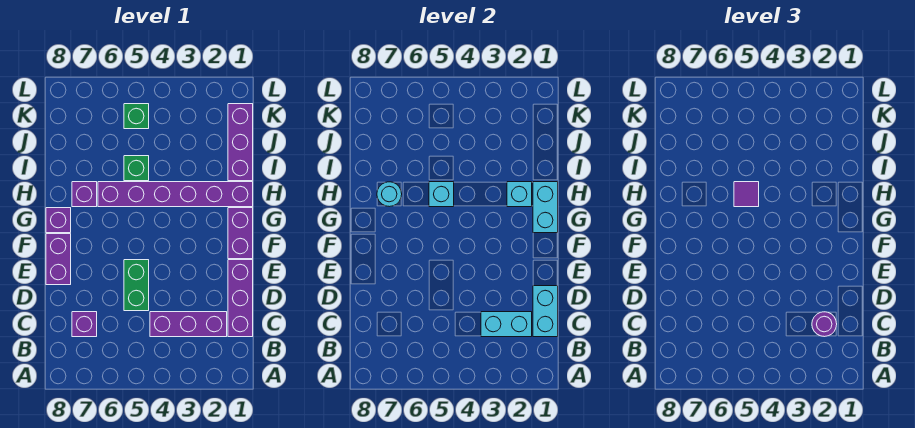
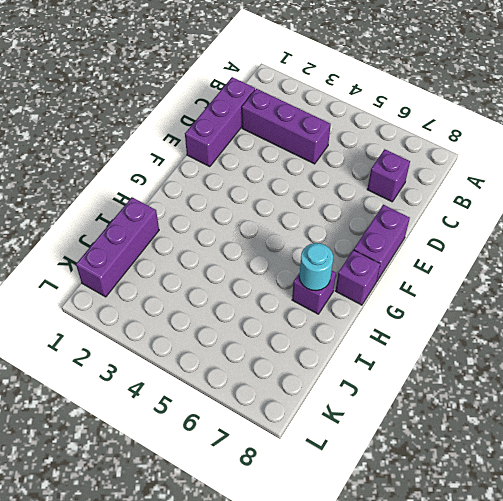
none -> green brick D5:E5 level 1
none -> purple brick F1:G1 level 1
none -> purple brick H1:H6 level 1

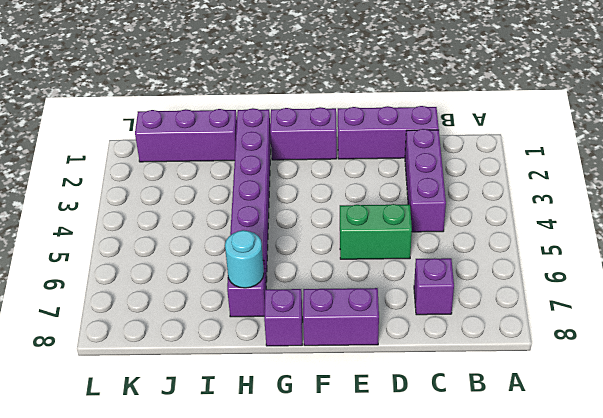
none -> green brick I5 level 1
none -> green brick K5 level 1
none -> cyan brick C1:D1 level 2

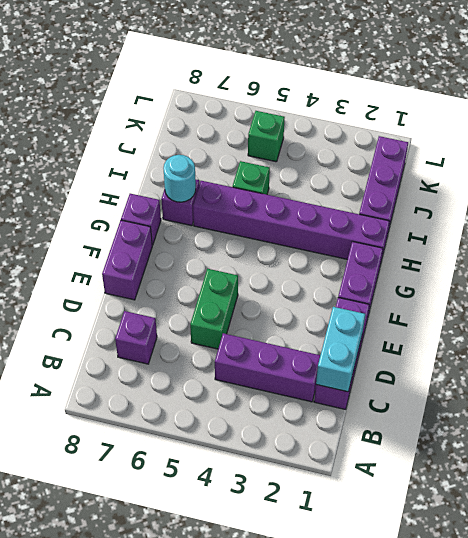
none -> cyan brick C2:C3 level 2
none -> cyan brick G1:H1 level 2
none -> cyan brick H2 level 2

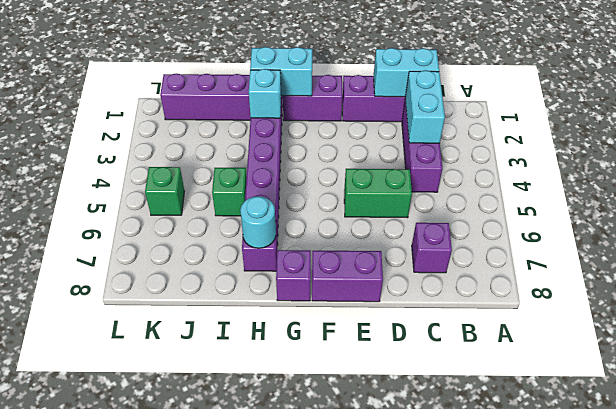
none -> cyan brick H5 level 2
none -> purple round brick C2 level 3
none -> purple tile H5 level 3

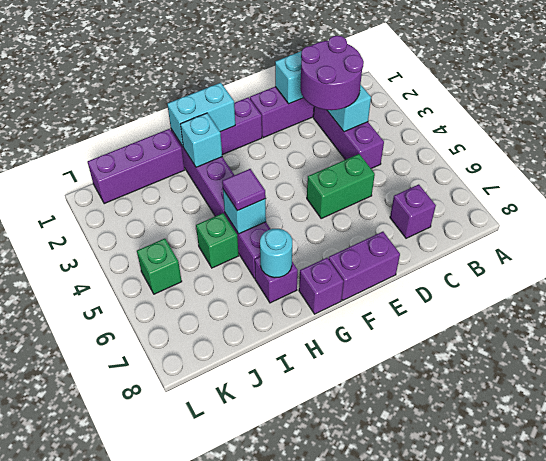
purple round brick C2:D3 level 3 -> purple round brick C2 level 3

